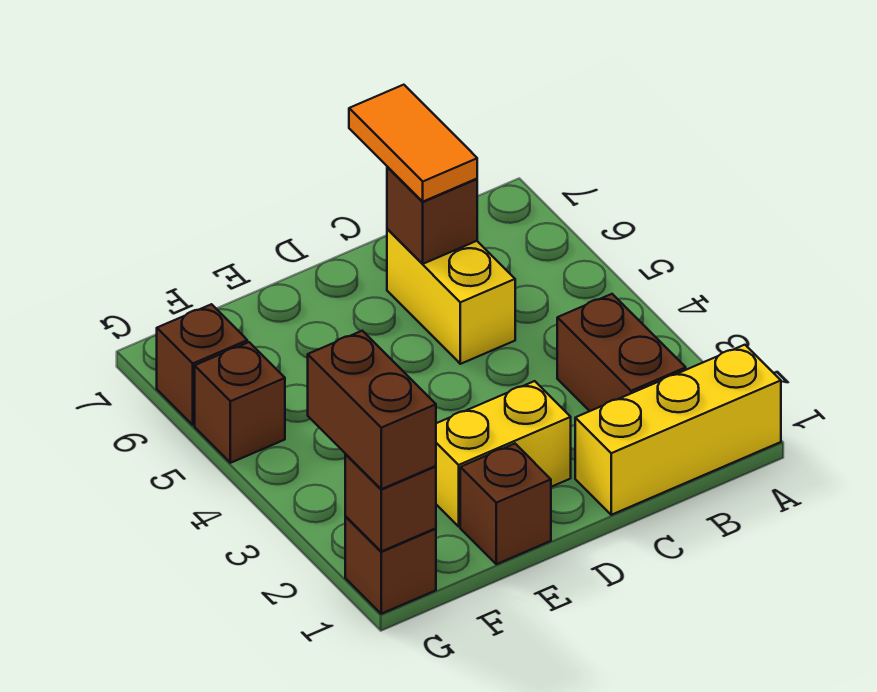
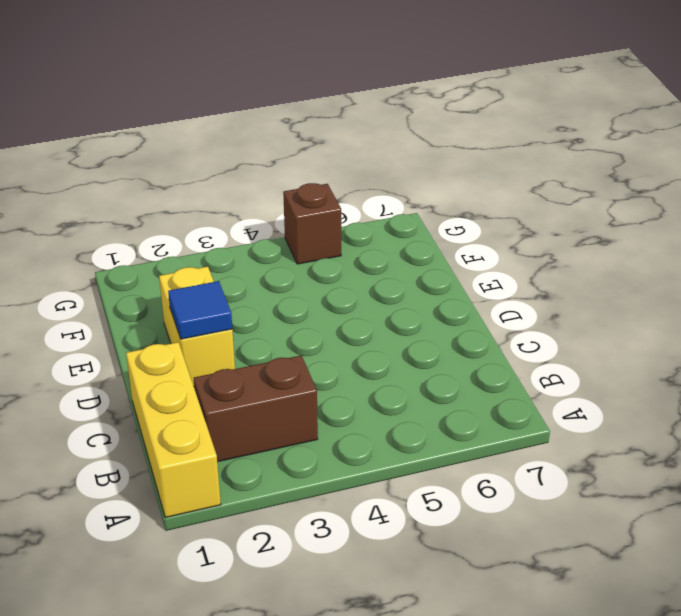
blue tile D2 level 2 -> none
none -> yellow brick C5:C6 level 1
none -> brown brick E1 level 1
none -> brown brick G1 level 1

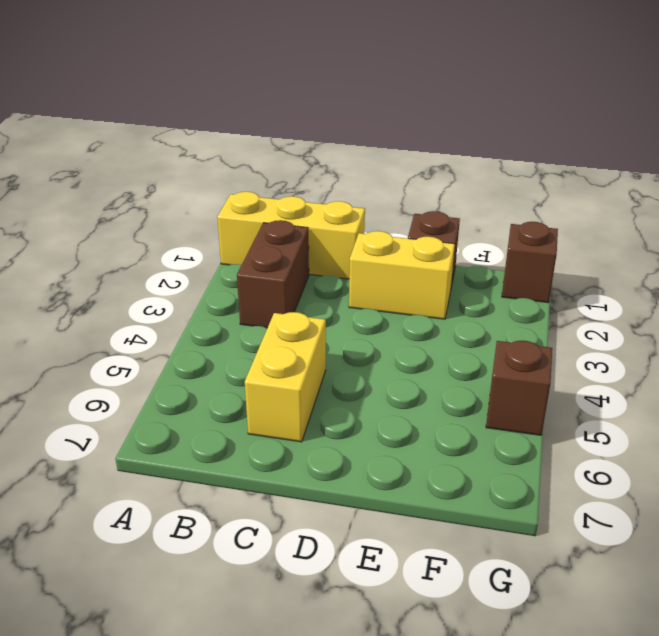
none -> brown brick G6 level 1
none -> brown brick C6 level 2
none -> brown brick G1 level 2

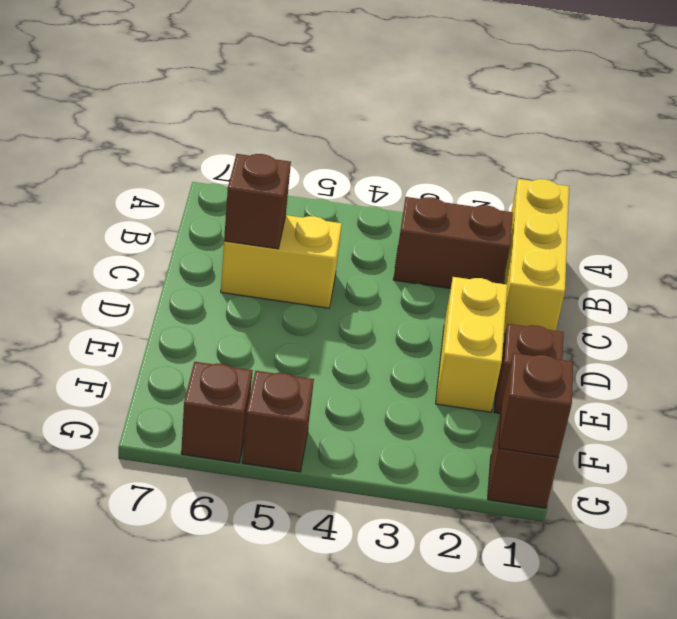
none -> orange tile C6:C7 level 3
none -> brown brick G1:G2 level 3

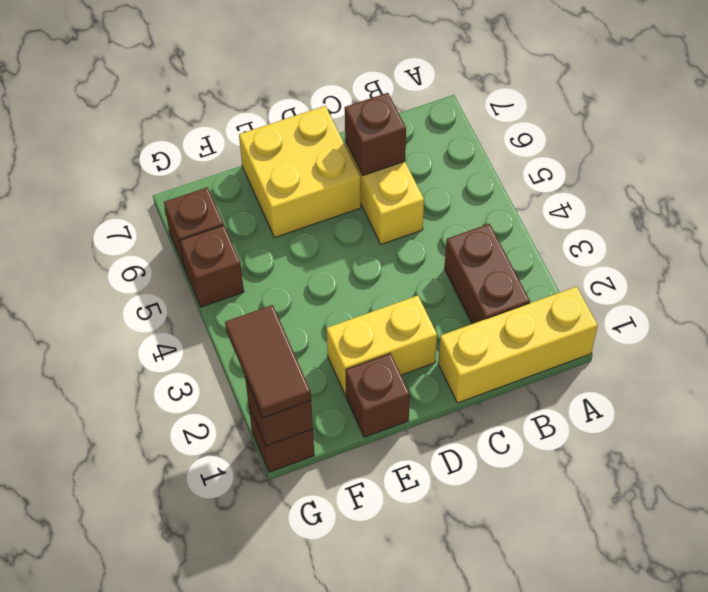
yellow brick D6:E7 level 1 -> none
brown tile G1:G2 level 3 -> brown brick G1:G2 level 3
none -> orange tile C6:C7 level 3

